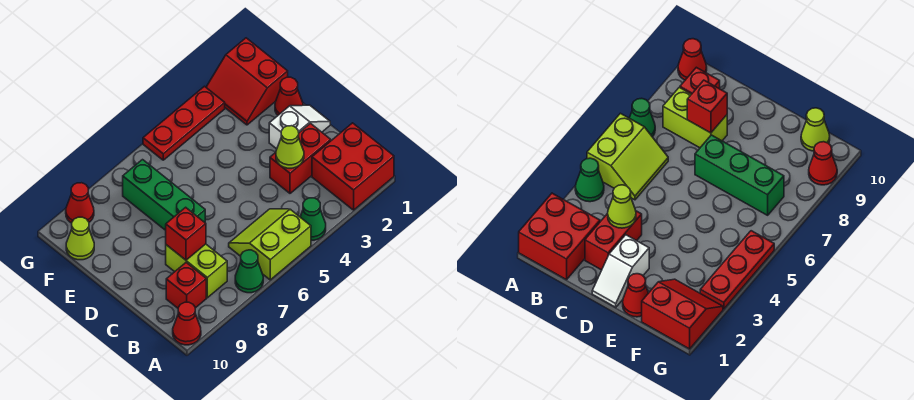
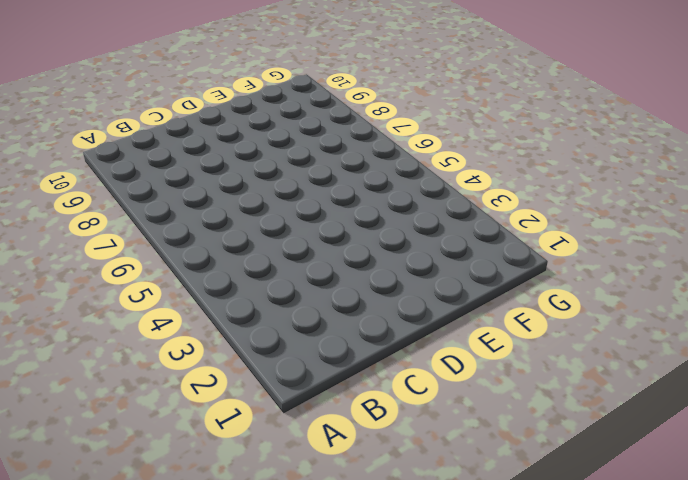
none -> red brick A1:B2 level 1
none -> green cone A4 level 1
none -> lime slope A5:B6 level 1 top A

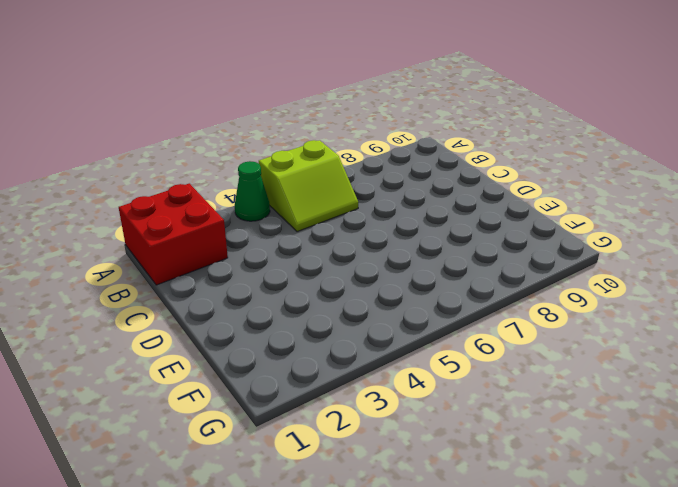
none -> green cone A7 level 1
none -> red cone A10 level 1
none -> lime brick B8:C8 level 1

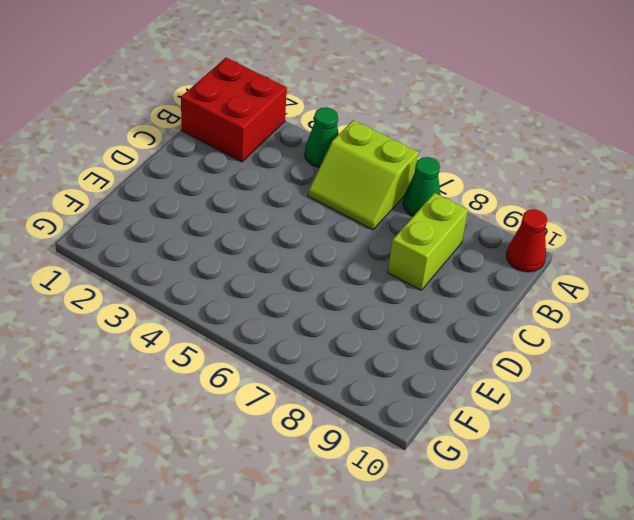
none -> red brick B9 level 1
none -> red brick C2:C3 level 1
none -> white slope D1:D2 level 1 top 2

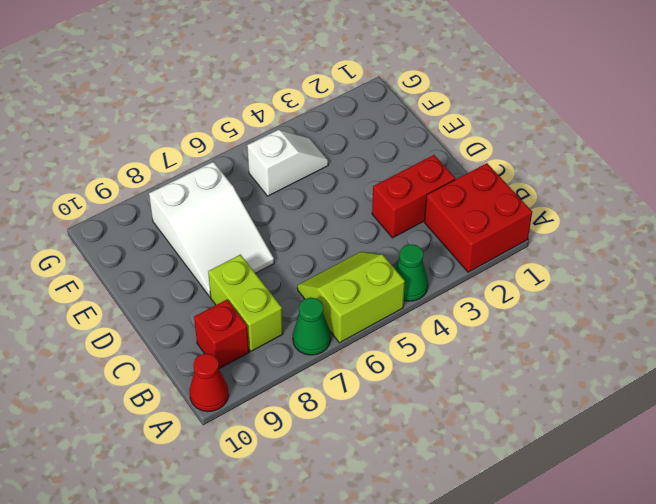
white slope D7:F8 level 1 top F -> green brick D7:F7 level 1
white slope F4:F5 level 1 top 5 -> white slope D1:D2 level 1 top 2
none -> red cone E1 level 1
none -> red slope F1:G2 level 1 top 1
none -> lime cone F10 level 1

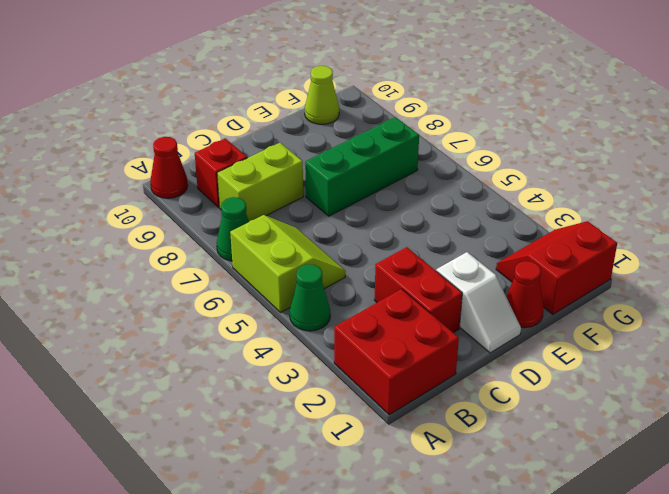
none -> red plate G3:G5 level 1
none -> red cone G9 level 1
none -> lime cone C3 level 2

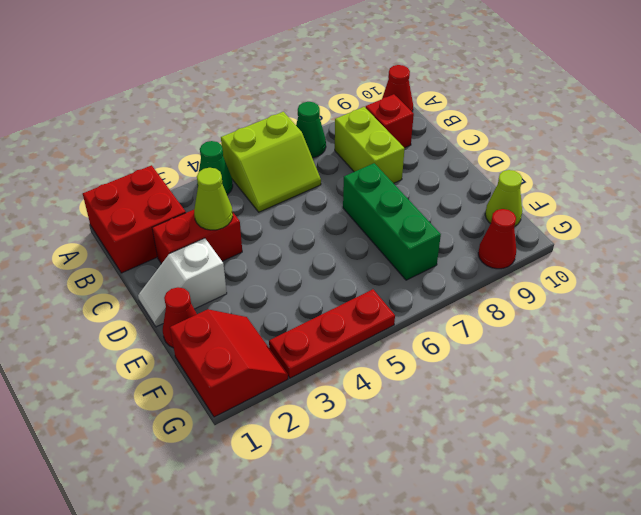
none -> red brick C8 level 2

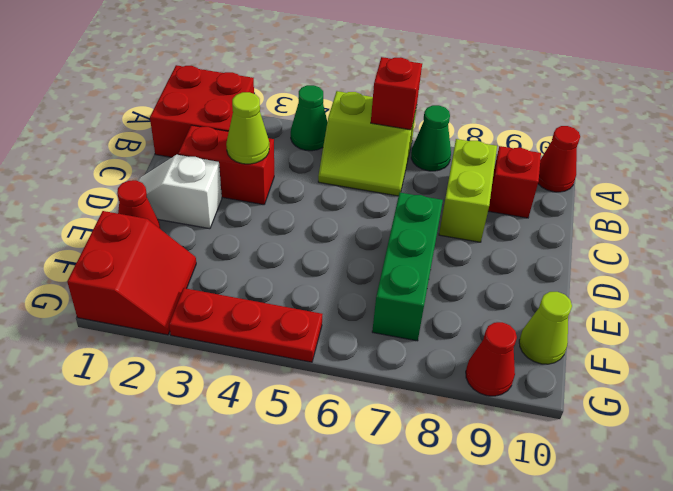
red brick A6 level 2 -> red brick C8 level 2

